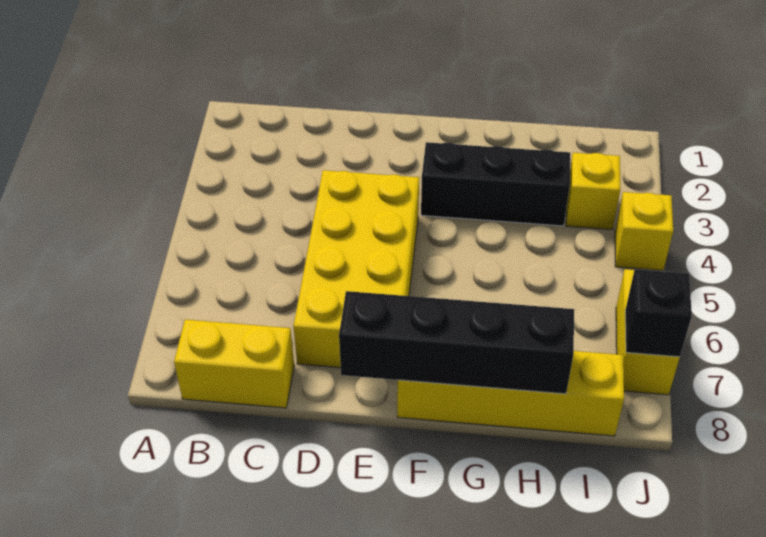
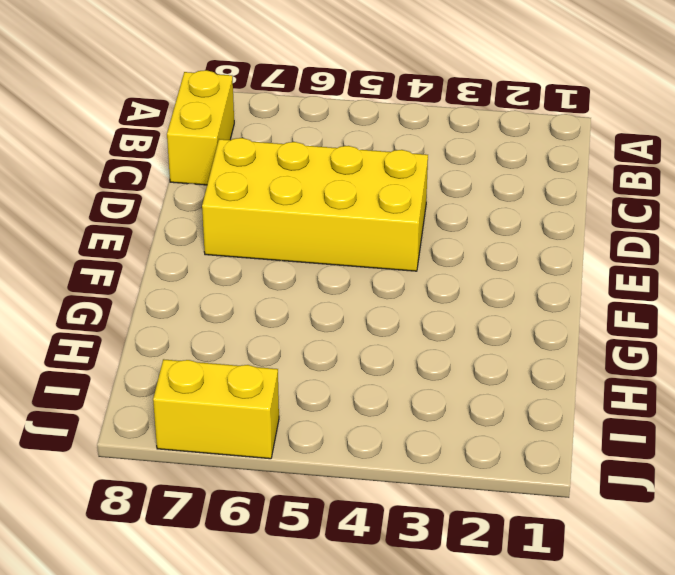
none -> black brick F3:H3 level 1
none -> yellow brick F8:I8 level 1

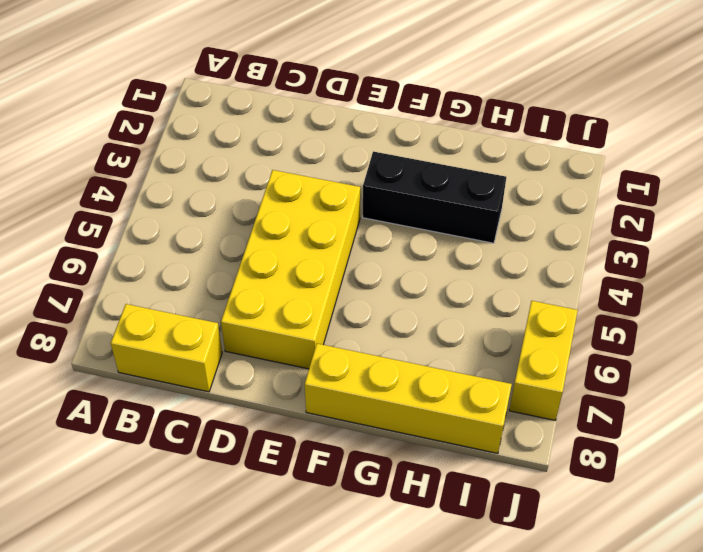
none -> yellow brick I3 level 1
none -> yellow brick J4 level 1

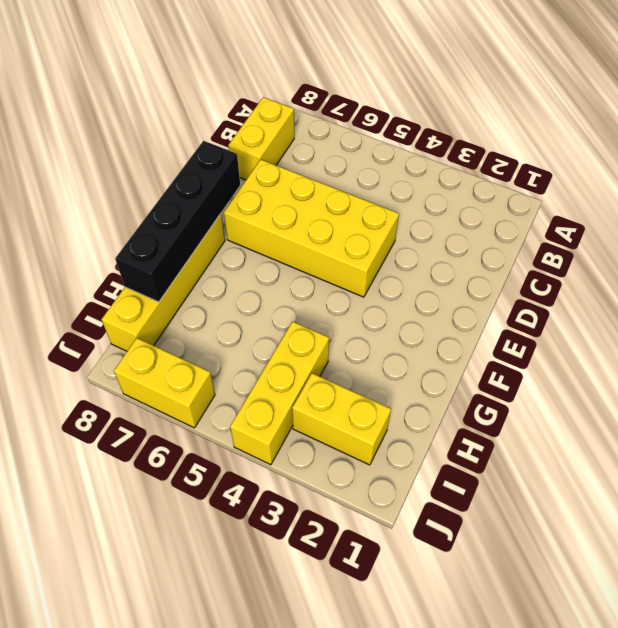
yellow brick H4:J4 level 1 -> yellow brick J4 level 1
yellow brick I2:I3 level 1 -> yellow brick I3 level 1
none -> black brick F3:H3 level 1
none -> black brick J7 level 2

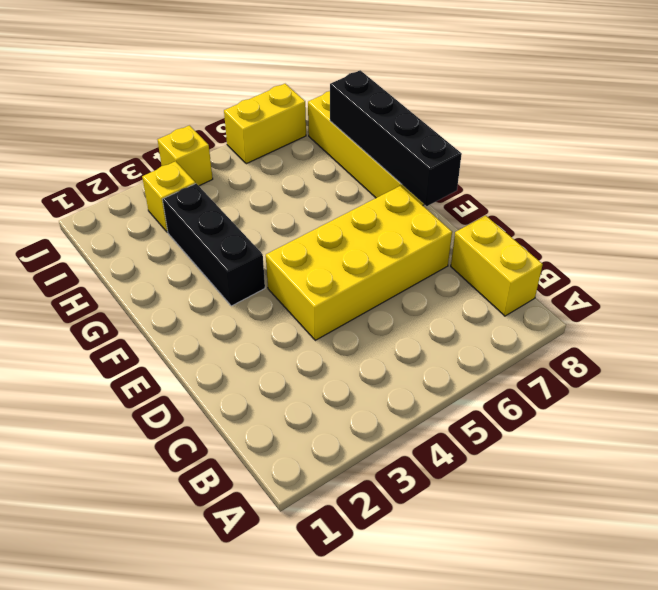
none -> black brick J7 level 2

